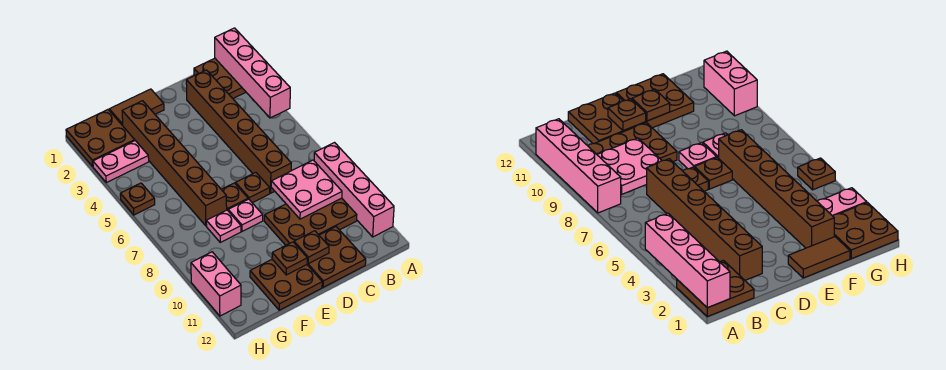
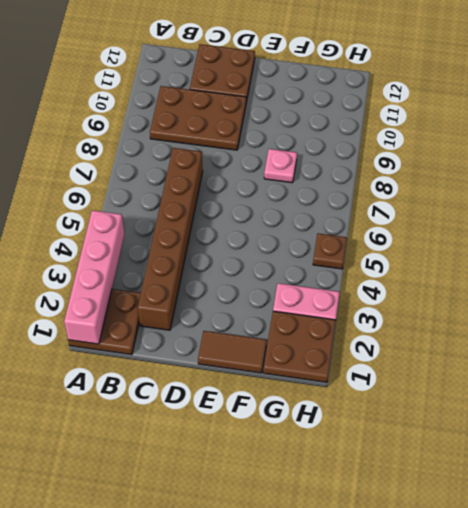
none -> pink brick A8:A11 level 1
none -> brown plate D7 level 1
none -> brown plate E7 level 1

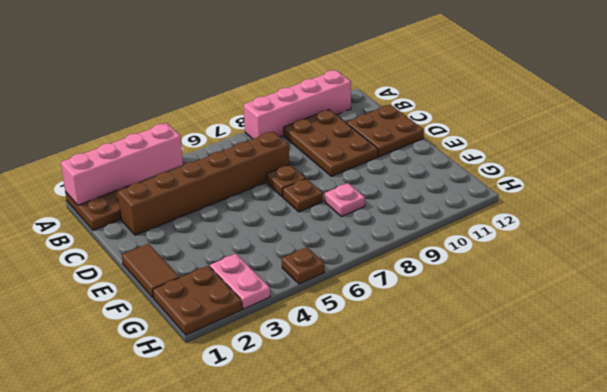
none -> pink plate E8 level 1
none -> brown plate E11:F12 level 1
none -> brown brick F2:F7 level 1

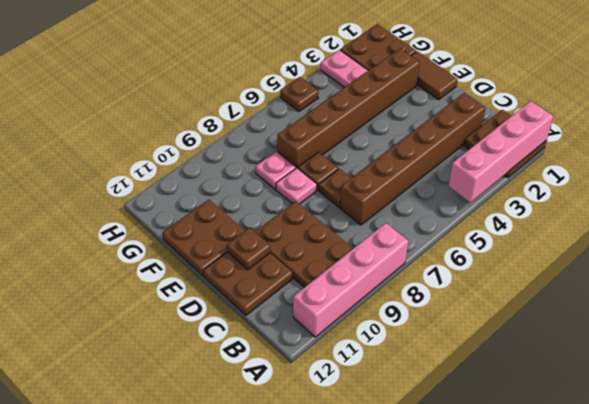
none -> pink brick H10:H11 level 1
none -> pink plate B8:C9 level 2
none -> brown plate E11 level 2

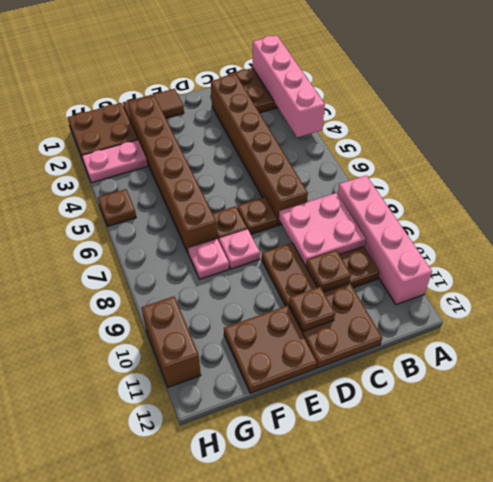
brown plate C10 level 2 -> brown plate E11 level 2
brown brick H10:H11 level 1 -> pink brick H10:H11 level 1

